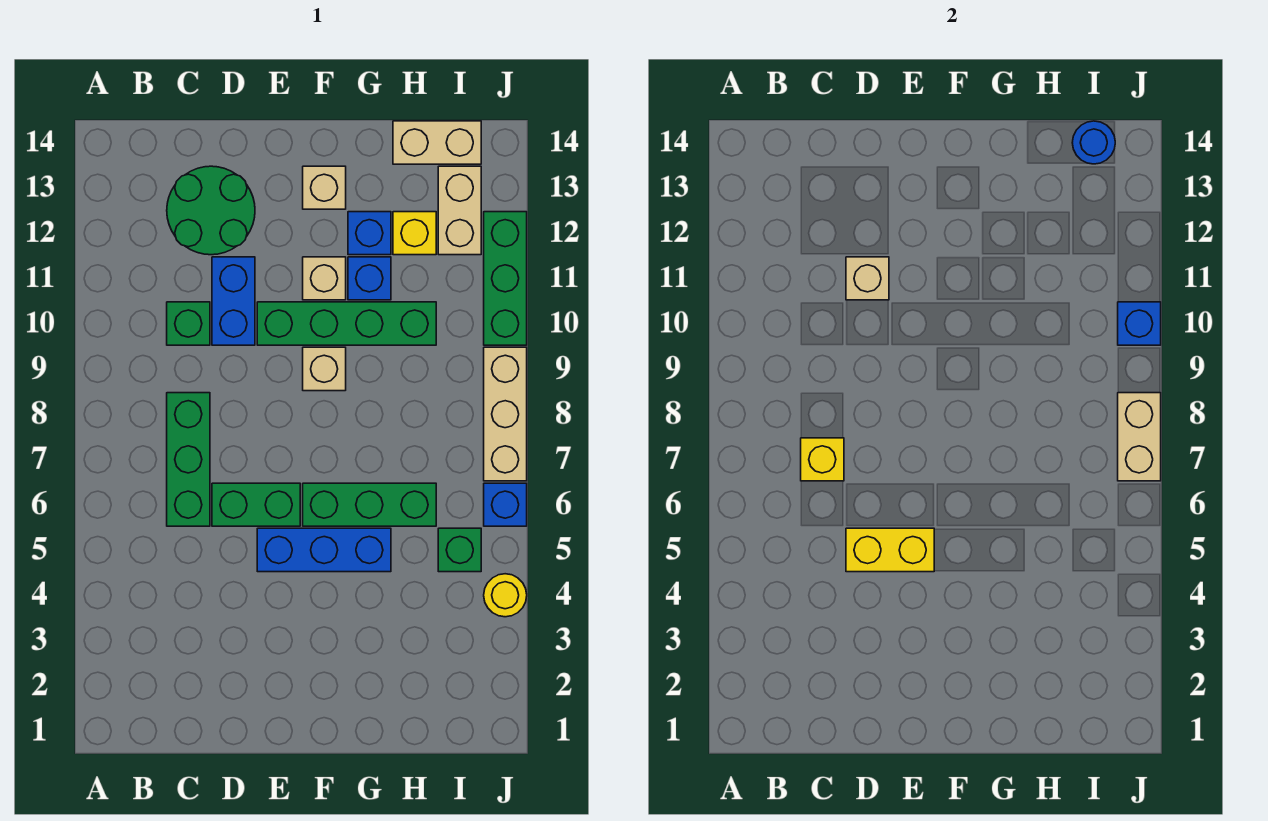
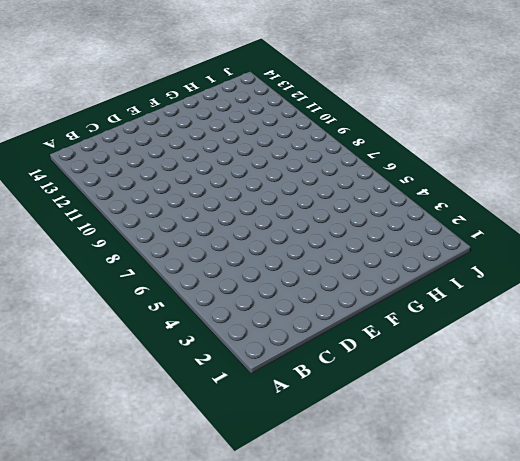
none -> green brick C6:C8 level 1
none -> green brick C10 level 1
none -> green round brick C12:D13 level 1

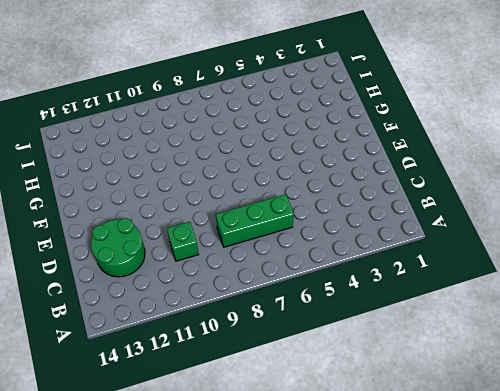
none -> green brick D6:E6 level 1
none -> blue brick D10:D11 level 1
none -> blue brick E5:G5 level 1

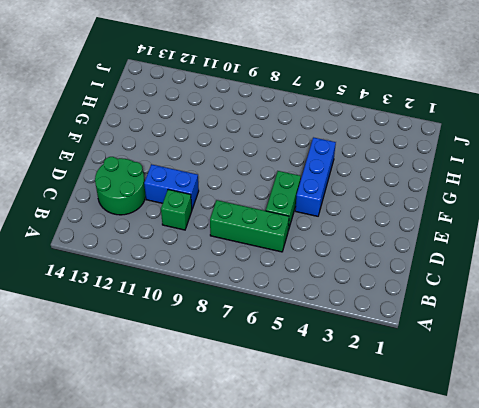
none -> green brick E10:H10 level 1
none -> green brick F6:H6 level 1
none -> tan brick F9 level 1

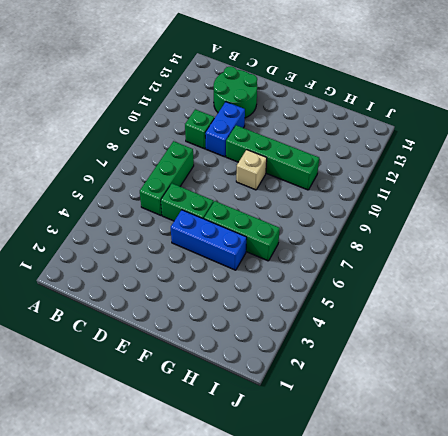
none -> tan brick F11 level 1
none -> tan brick F13 level 1
none -> blue brick G11 level 1

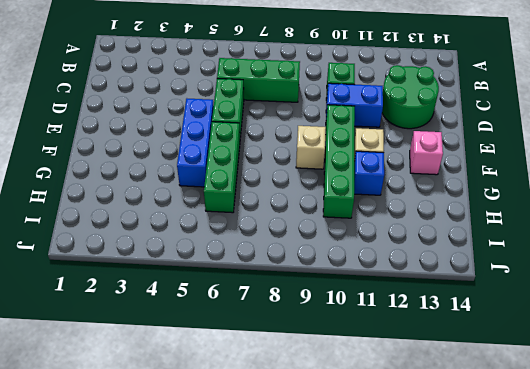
pink brick F13 level 1 -> tan brick F13 level 1
none -> blue brick G12 level 1
none -> yellow brick H12 level 1
none -> tan brick H14:I14 level 1

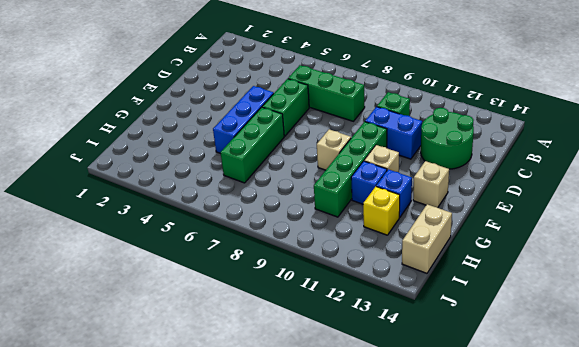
none -> green brick I5 level 1
none -> tan brick I12:I13 level 1
none -> yellow round brick J4 level 1

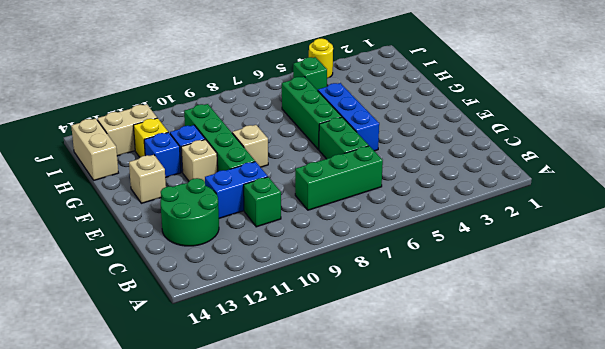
none -> blue brick J6 level 1
none -> tan brick J7:J9 level 1
none -> green brick J10:J12 level 1

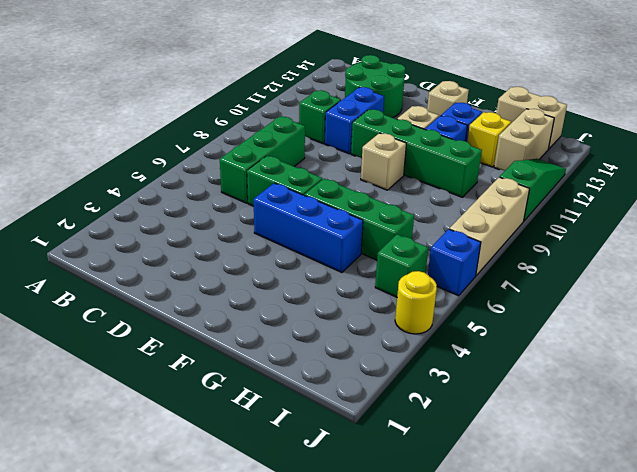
green slope J10:J12 level 1 top 10 -> green brick J10:J12 level 1
none -> yellow brick C7 level 2
none -> yellow brick D5:E5 level 2
none -> tan brick D11 level 2

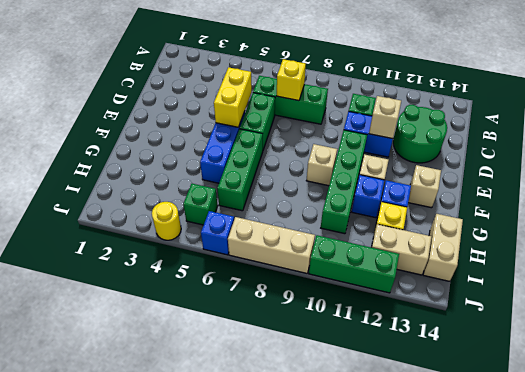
none -> blue round brick I14 level 2
none -> tan brick J7:J8 level 2
none -> blue brick J10 level 2

